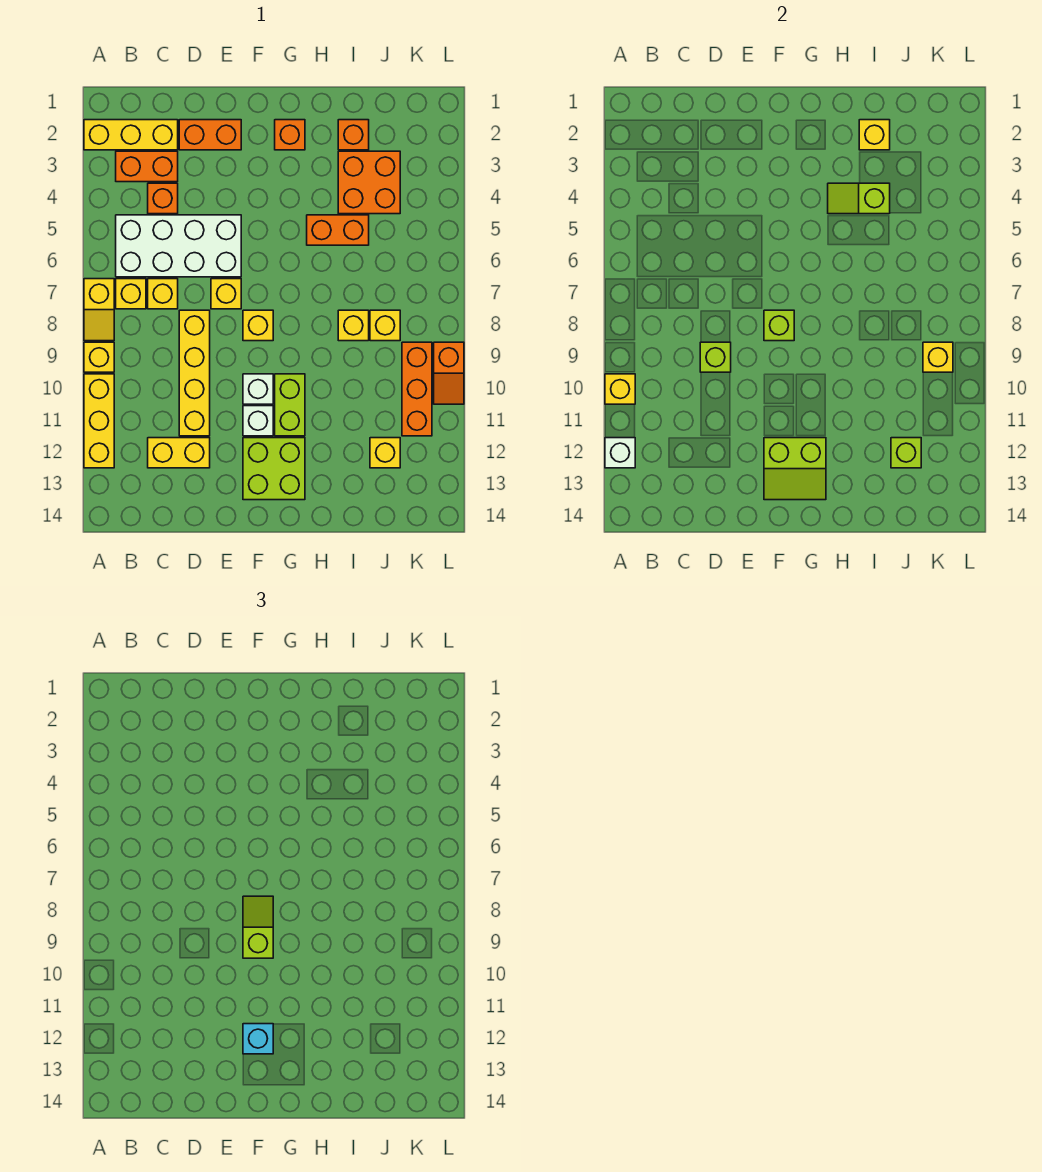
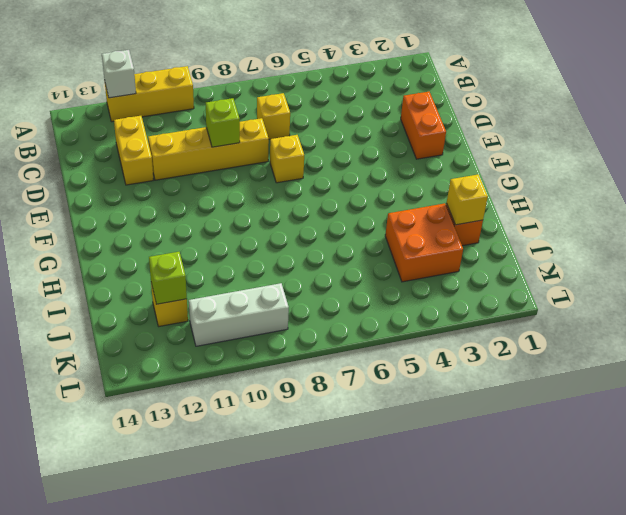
white brick K9:K11 level 1 -> orange brick K9:K11 level 1
none -> yellow brick A2:C2 level 1
none -> yellow slope A7:A8 level 1 top 7
none -> yellow brick A9 level 1
none -> orange brick B3:C3 level 1

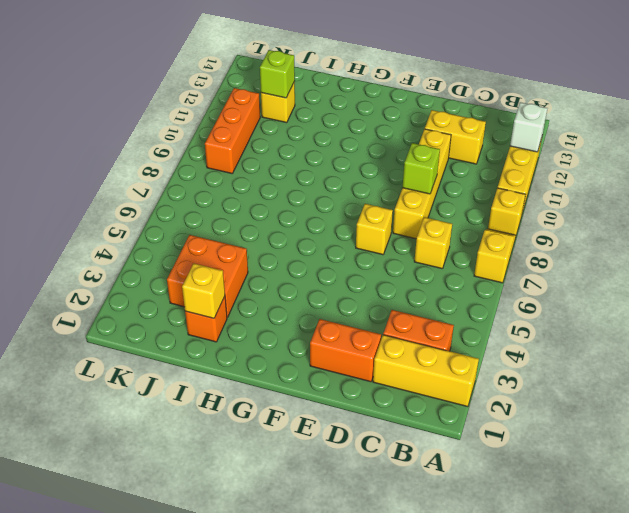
none -> white brick B5:E6 level 1
none -> yellow brick B7 level 1
none -> orange brick C4 level 1
none -> yellow brick F8 level 1

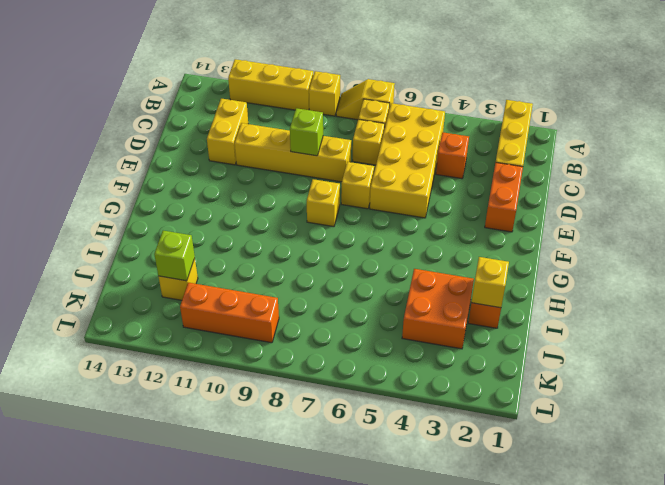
yellow brick B5:E6 level 1 -> white brick B5:E6 level 1
none -> orange brick B3:C3 level 1
none -> white brick F10 level 1
none -> white brick F11 level 1
none -> lime brick F12:G13 level 1

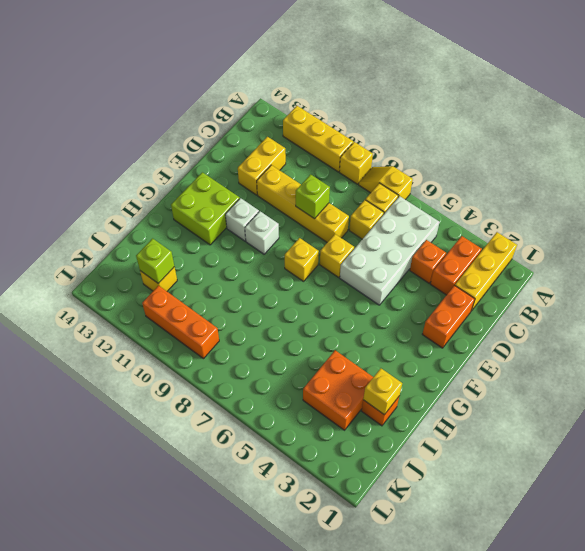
none -> orange brick G2 level 1
none -> lime brick G10:G11 level 1
none -> orange brick H5:I5 level 1
none -> yellow brick I8 level 1

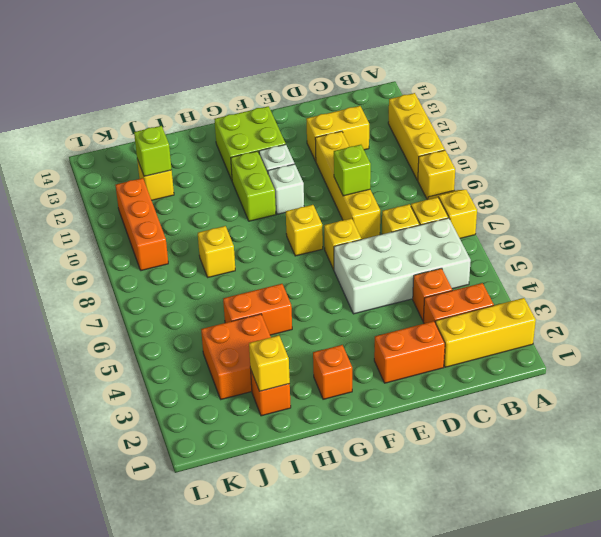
none -> yellow brick J8 level 1
none -> orange slope L9:L10 level 1 top 9
none -> yellow brick A10 level 2
none -> white brick A12 level 2

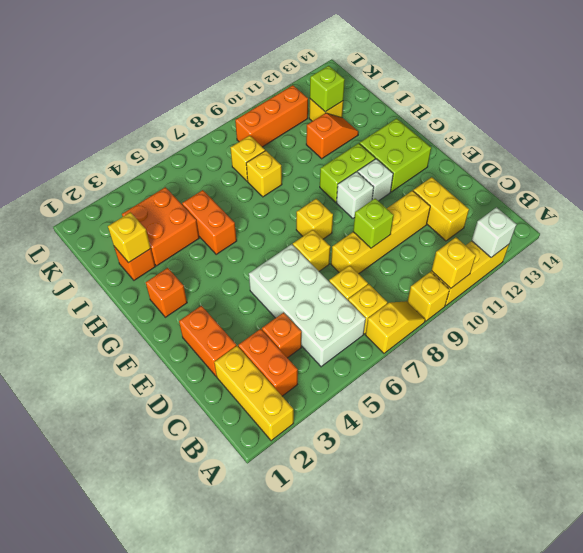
orange slope I11:I12 level 1 top 11 -> orange slope L9:L10 level 1 top 9
none -> lime brick F8 level 2
none -> lime slope F12:G13 level 2 top 12
none -> lime slope H4:I4 level 2 top I
none -> yellow brick K9 level 2

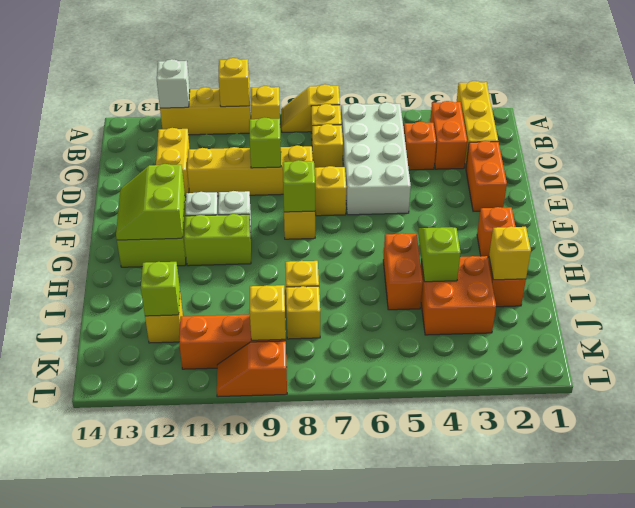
none -> lime slope F8:F9 level 3 top 9
none -> cyan brick F12 level 3

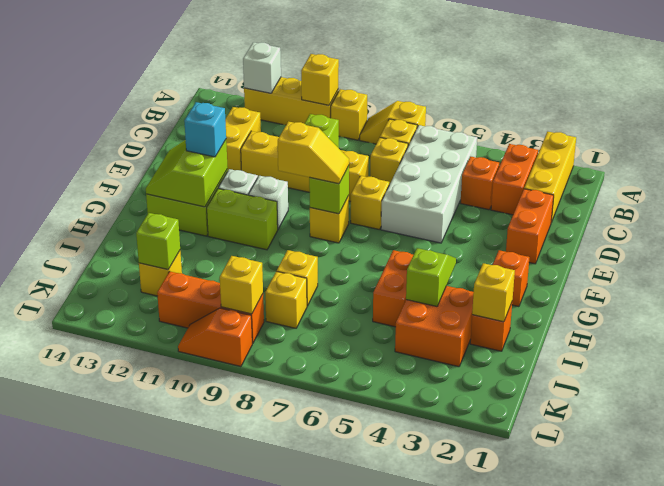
yellow slope F8:F9 level 3 top 9 -> lime slope F8:F9 level 3 top 9

